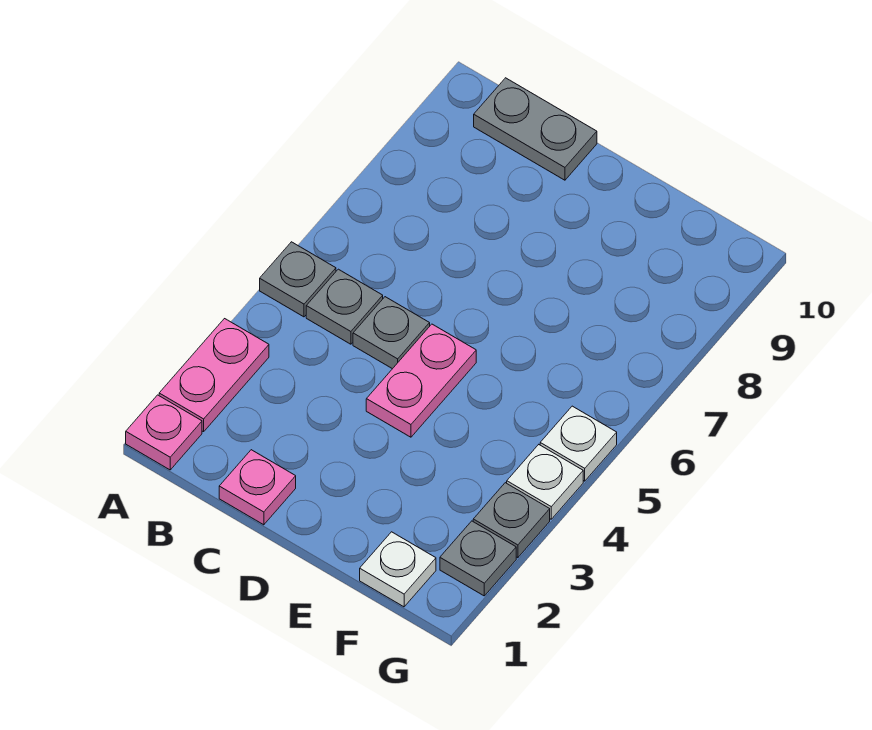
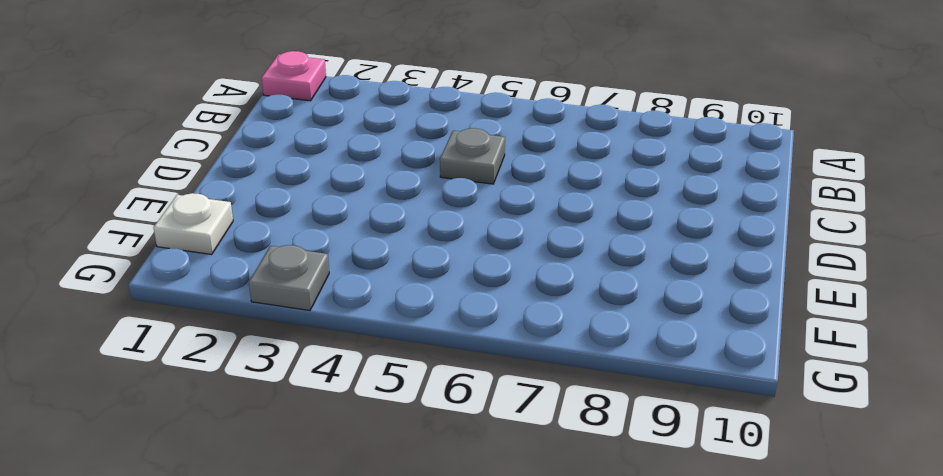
none -> pink plate A2:A3 level 1
none -> grey plate A5 level 1
none -> grey plate B5 level 1

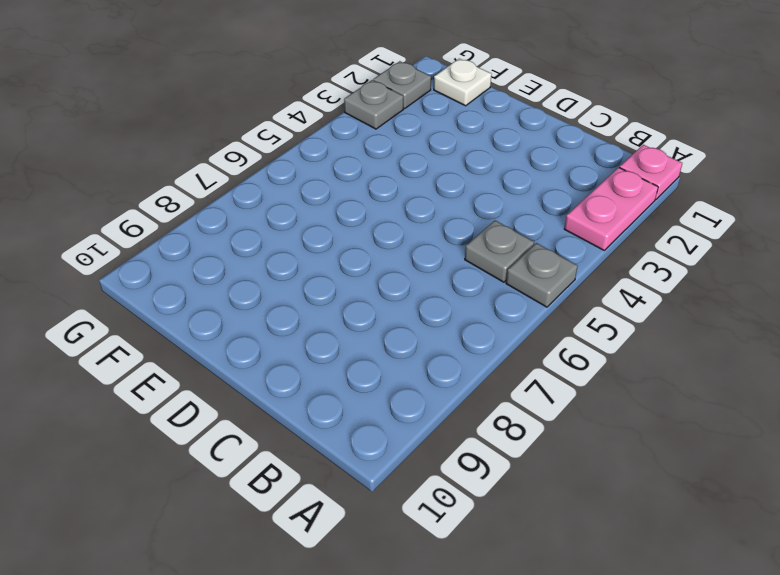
none -> grey plate B10:C10 level 1
none -> pink plate C1 level 1
none -> grey plate C5 level 1

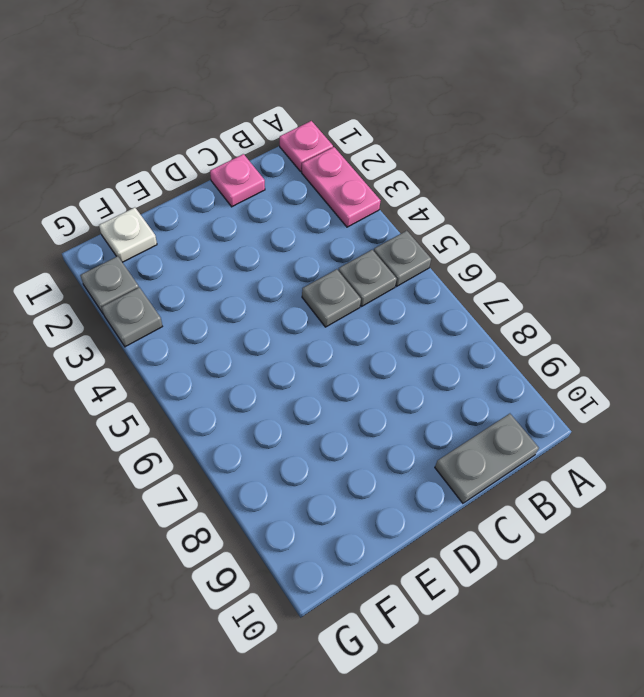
none -> pink plate D4:D5 level 1
none -> white plate G4 level 1
none -> white plate G5 level 1

